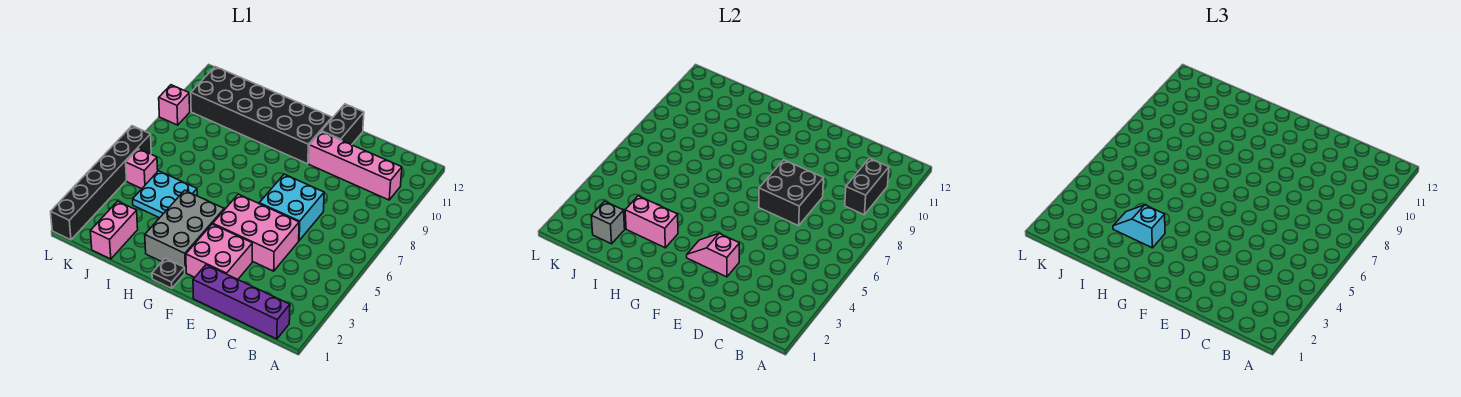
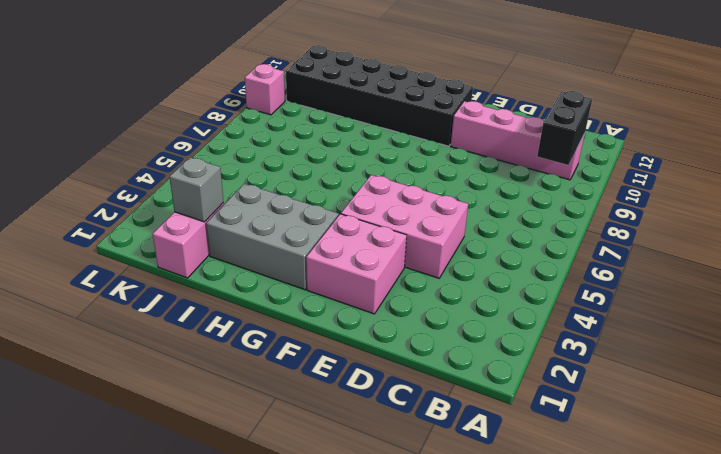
grey brick G2:I3 level 1 -> grey brick G2:H4 level 1
none -> purple brick B1:E1 level 1
none -> cyan brick D6:E7 level 1
none -> black brick E11:E12 level 1

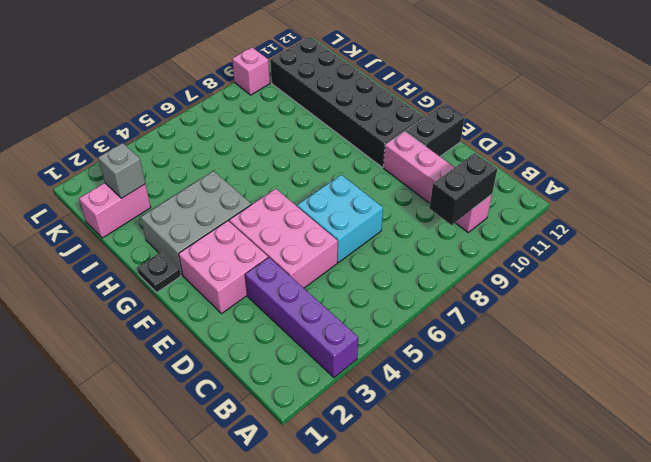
purple brick A3:D3 level 1 -> purple brick B1:E1 level 1
none -> cyan plate I4:J5 level 1
none -> pink brick K5 level 1
none -> black brick L1:L6 level 1

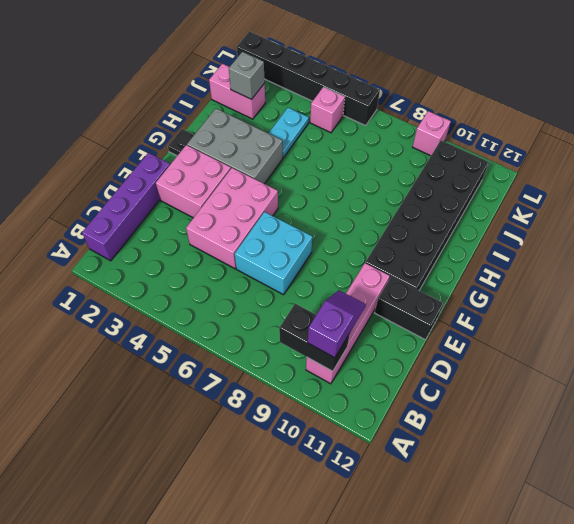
purple slope B10:C10 level 3 top B -> none
cyan plate I4:J4 level 1 -> cyan plate I4:J5 level 1
none -> black brick D7:E8 level 2
none -> pink slope E3:F3 level 2 top E
none -> pink brick H3:I3 level 2

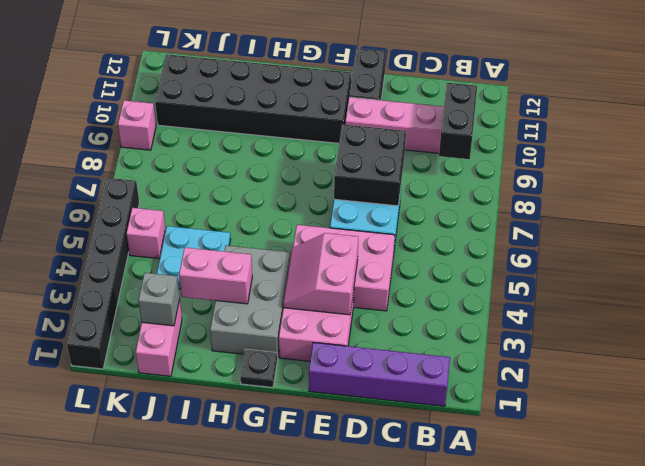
pink slope E3:F4 level 2 top E -> pink slope E3:F3 level 2 top E
none -> cyan slope H3:I3 level 3 top H

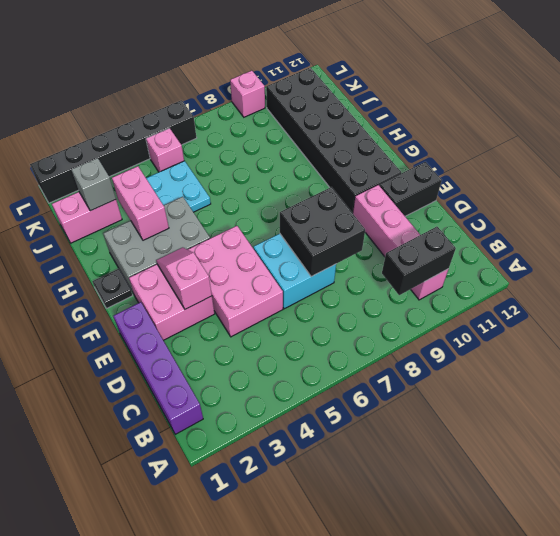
none -> cyan slope H3:I3 level 3 top H

